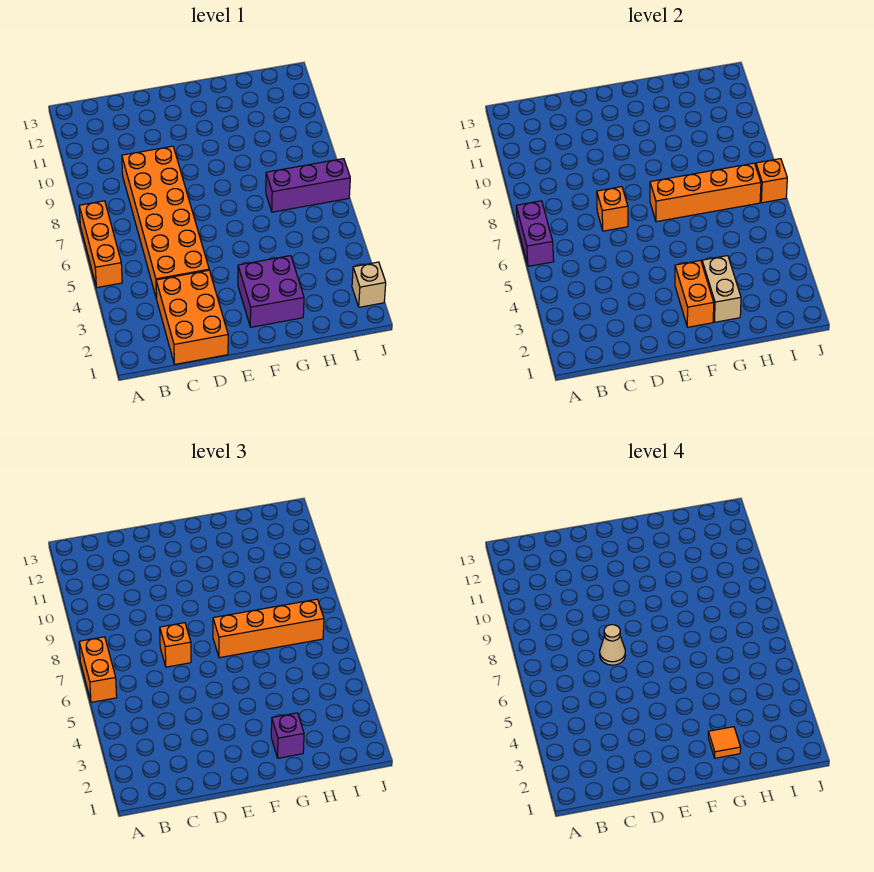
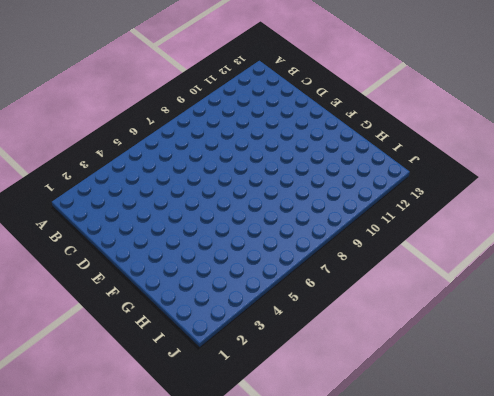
none -> orange brick A5:A7 level 1
none -> orange brick C1:D3 level 1
none -> orange brick C4:D9 level 1

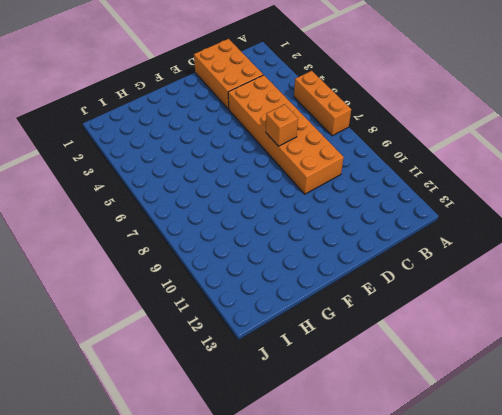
none -> purple brick F2:G3 level 1
none -> purple brick H7:J7 level 1
none -> tan brick J2 level 1

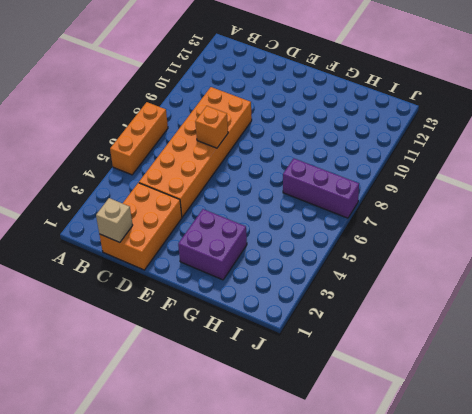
tan brick C1 level 2 -> tan brick J2 level 1
none -> purple brick A6:A7 level 2
none -> orange brick F2:F3 level 2
none -> orange brick F7:I7 level 2

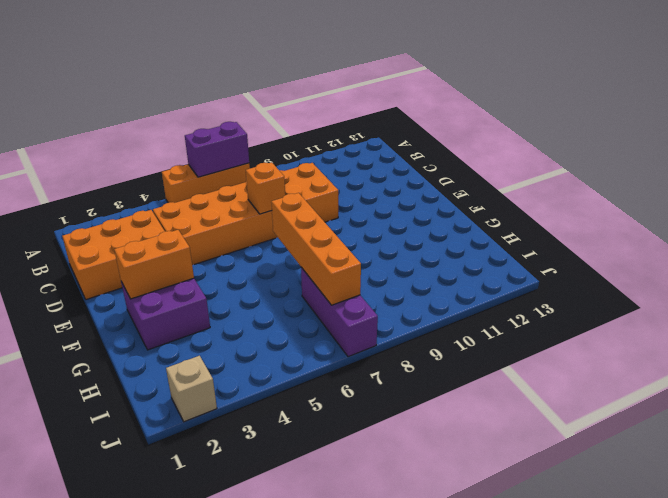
none -> tan brick G2:G3 level 2
none -> orange brick J7 level 2
none -> orange brick A6:A7 level 3

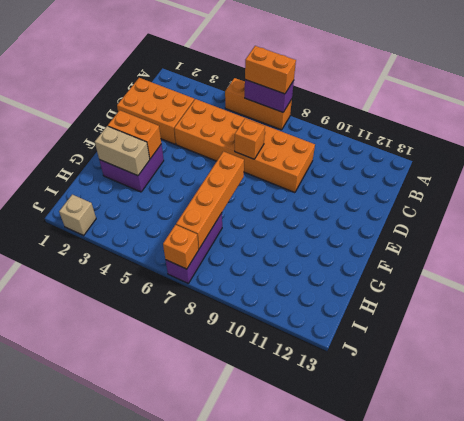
none -> orange brick D7 level 3
none -> orange brick F7:I7 level 3
none -> purple brick G2 level 3

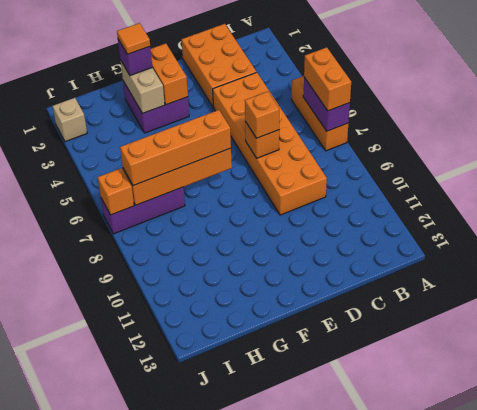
none -> tan cone D7 level 4

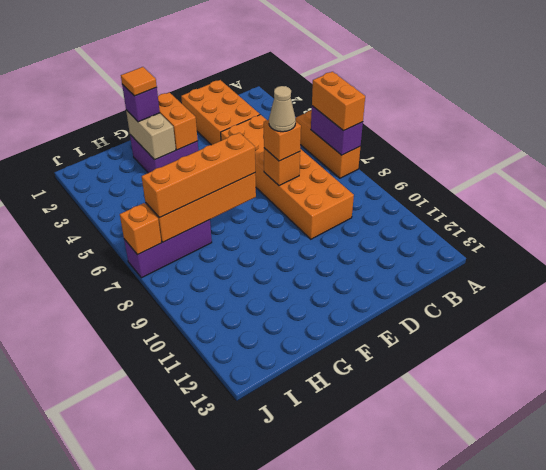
none -> tan brick J2 level 1

